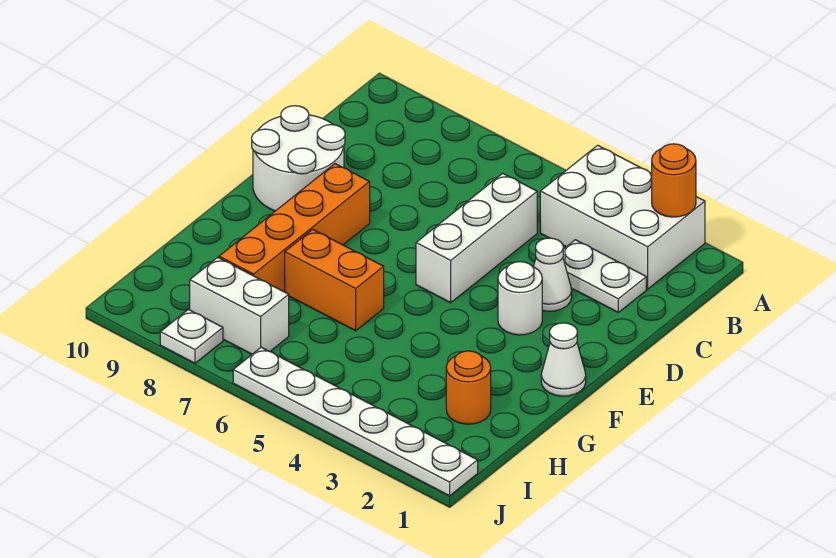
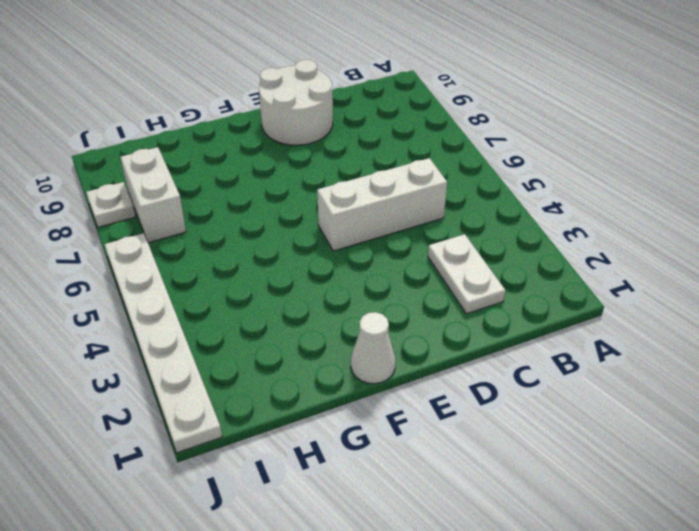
none -> white brick A2:B4 level 1
none -> white cone D3 level 1
none -> white round brick E3 level 1

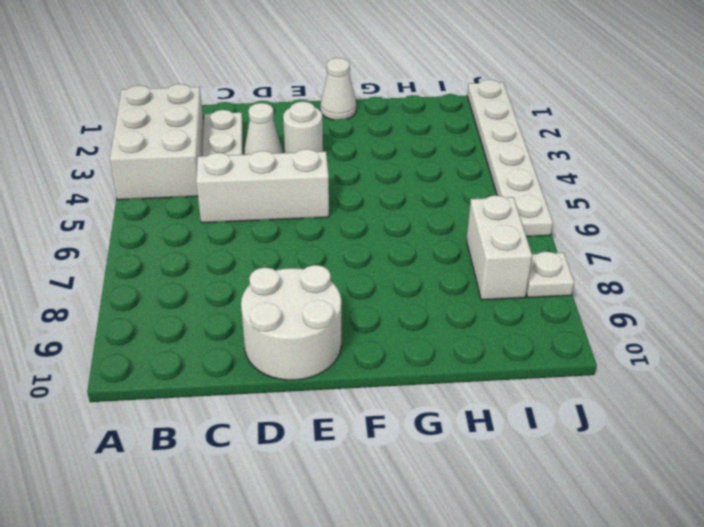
none -> orange brick E8:H8 level 1
none -> orange brick G6:G7 level 1
none -> orange round brick H2 level 1

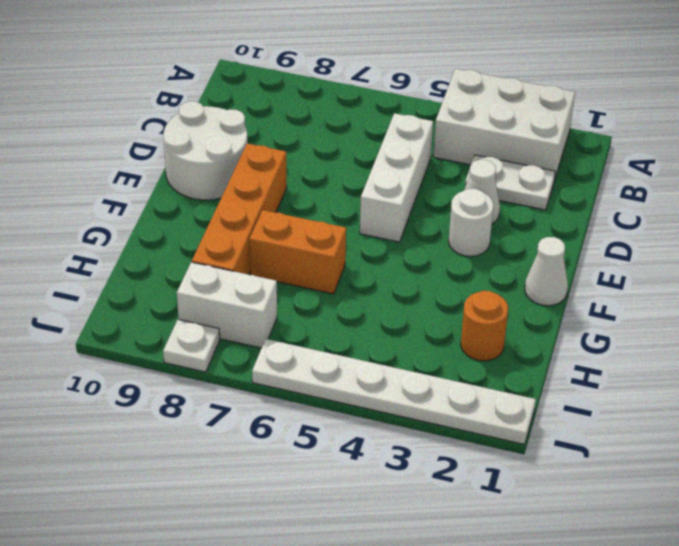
none -> orange round brick A2 level 2

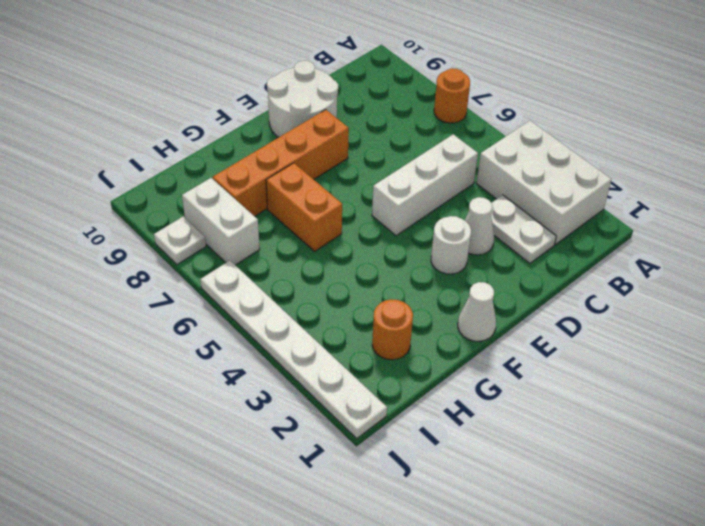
orange round brick A7 level 1 -> orange round brick A2 level 2

